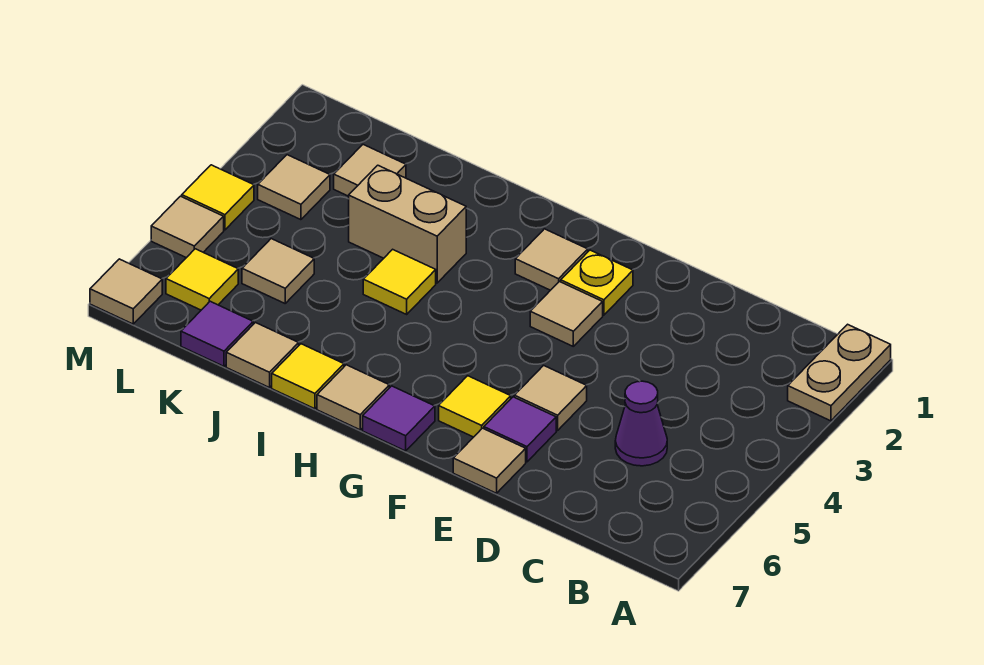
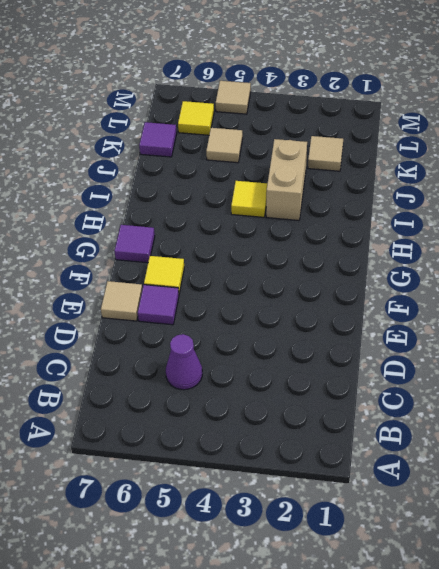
none -> tan plate A1:A2 level 1
none -> tan tile E5 level 1
none -> yellow plate F2 level 1

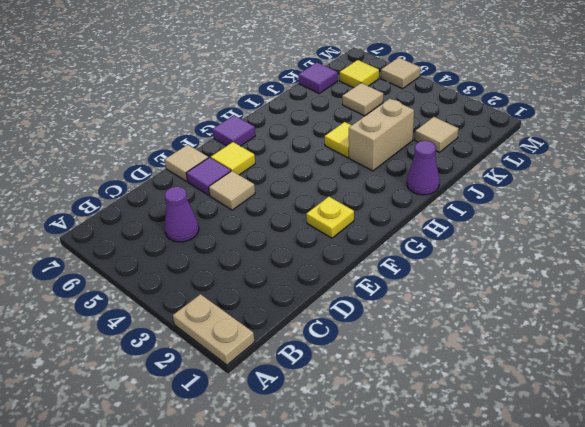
purple cone I1 level 1 -> none
none -> tan tile F3 level 1
none -> tan tile G2 level 1
none -> tan tile H7 level 1

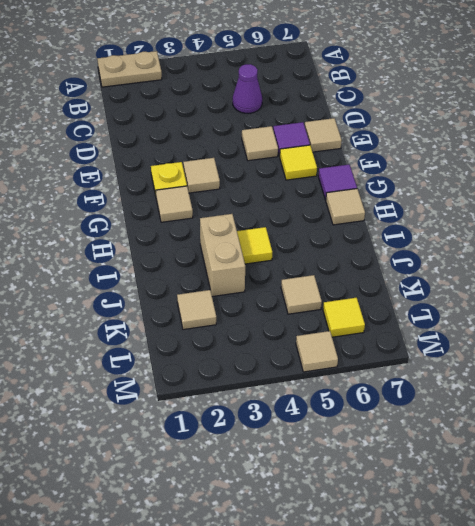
none -> yellow tile I7 level 1
none -> tan tile J7 level 1
none -> purple tile K7 level 1

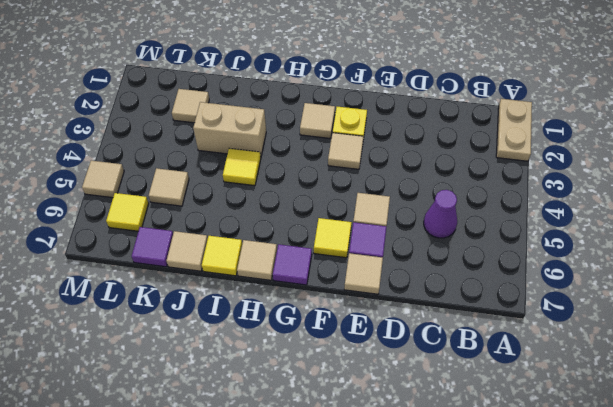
none -> tan tile L3 level 1
none -> yellow tile M4 level 1
none -> tan tile M7 level 1

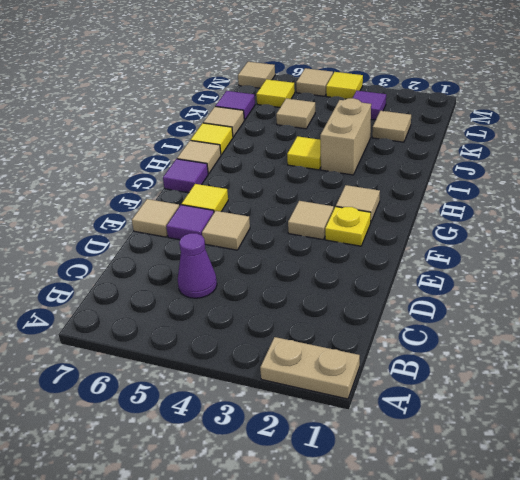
purple tile L3 level 1 -> tan tile L3 level 1

